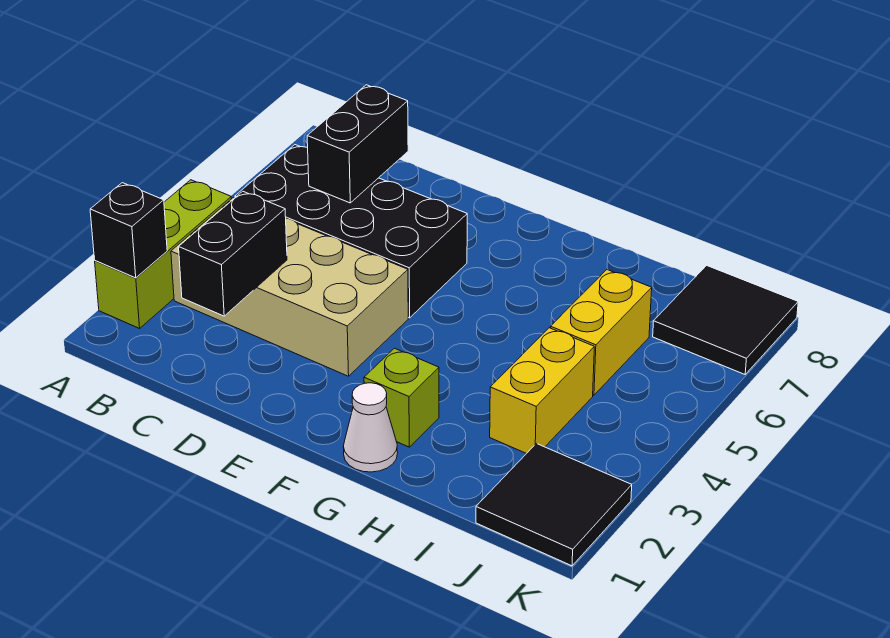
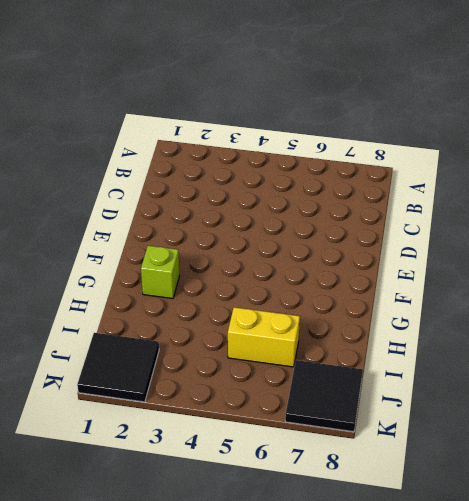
none -> lime brick A2:A4 level 1
none -> tan brick B3:E4 level 1
none -> black brick B5:E6 level 1

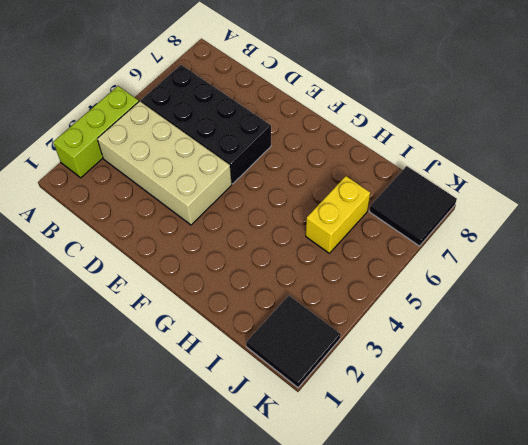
none -> white cone G1 level 1
none -> lime brick G2 level 1
none -> yellow brick I3:I4 level 1

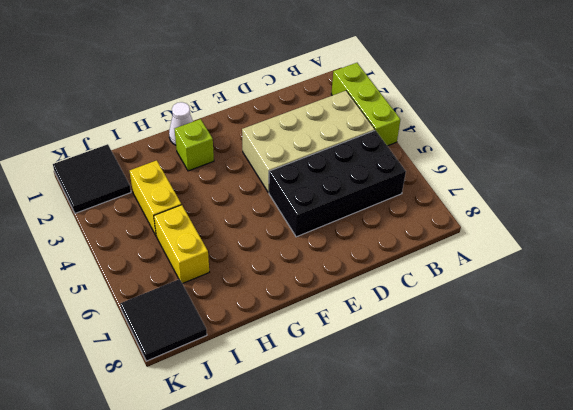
none -> black brick A2 level 2
none -> black brick C2:C3 level 2
none -> black brick C6:C7 level 2

